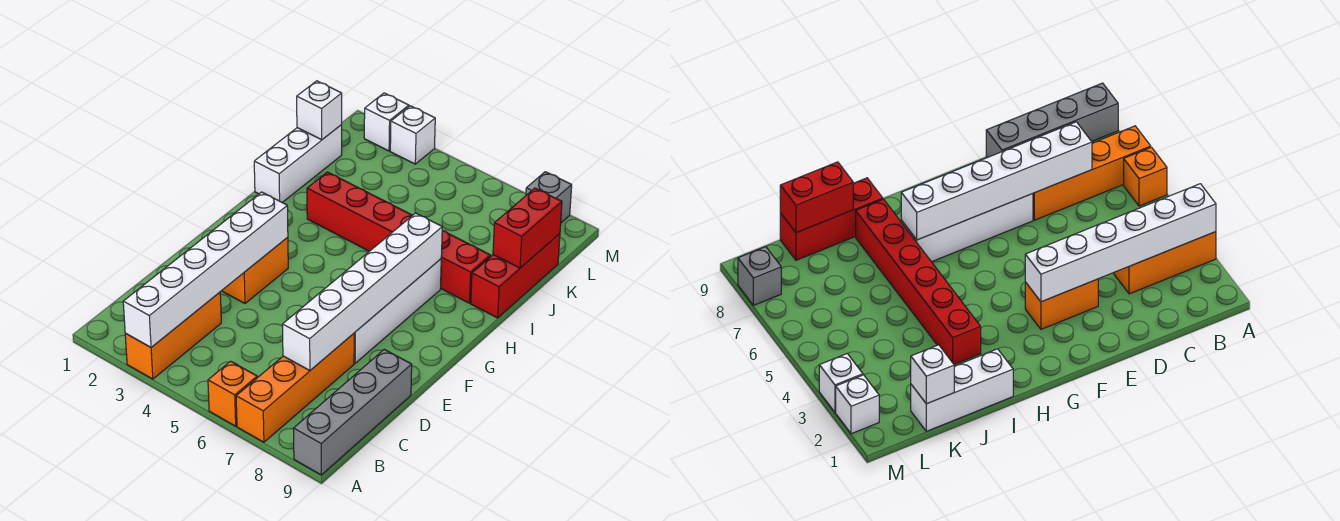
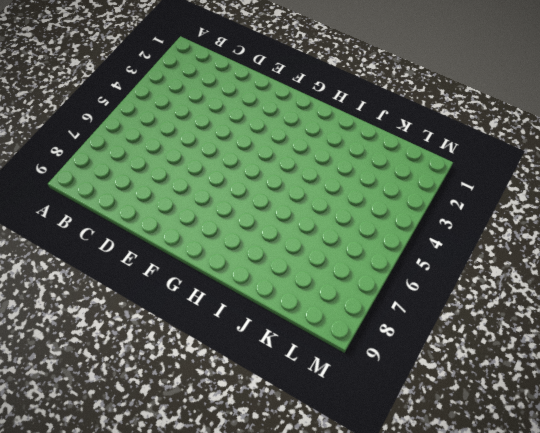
none -> orange brick A3:C3 level 1
none -> orange brick A6 level 1
none -> orange brick A7:D7 level 1

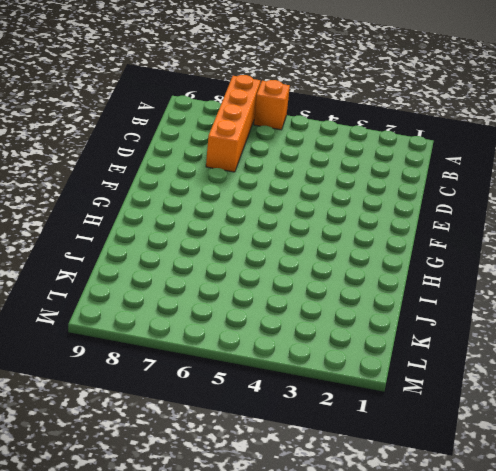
none -> orange brick A3:C3 level 1
none -> grey brick A9:D9 level 1
none -> orange brick E3:F3 level 1

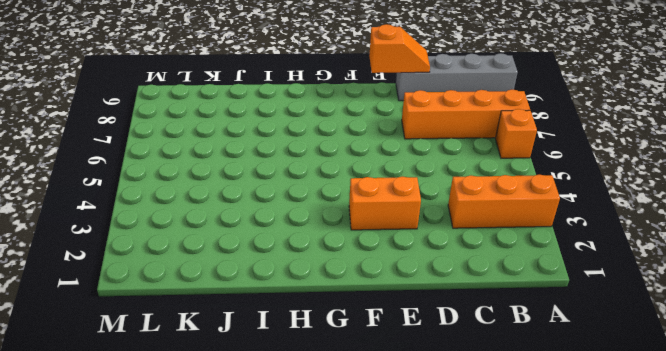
orange slope D9:E9 level 2 top E -> none
none -> white brick E7:H7 level 1
none -> white brick I1:K1 level 1
none -> red brick I3:I8 level 1

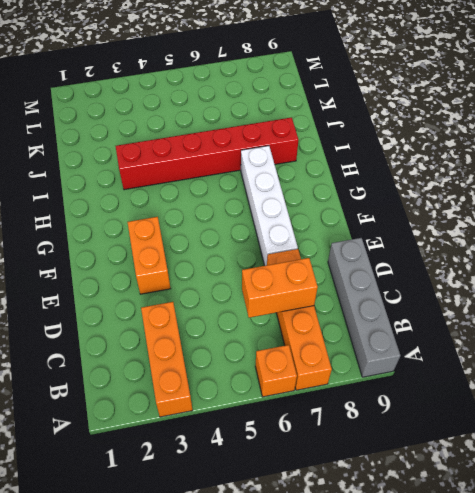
orange brick C6:C7 level 2 -> white brick C7:H7 level 2
none -> white brick I1:K1 level 1
none -> red brick I9:K9 level 1
none -> white brick M2 level 1

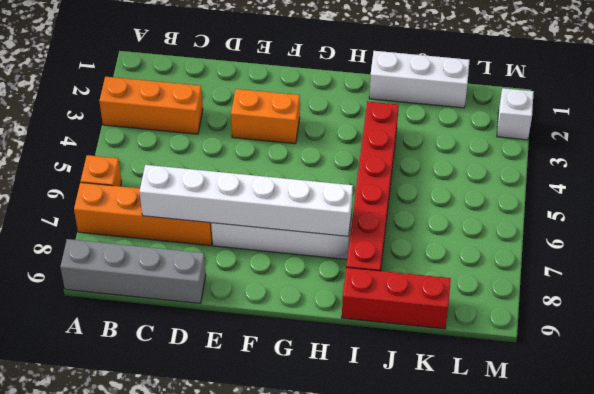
none -> white brick M3 level 1
none -> grey brick M8 level 1
none -> white brick A3:F3 level 2

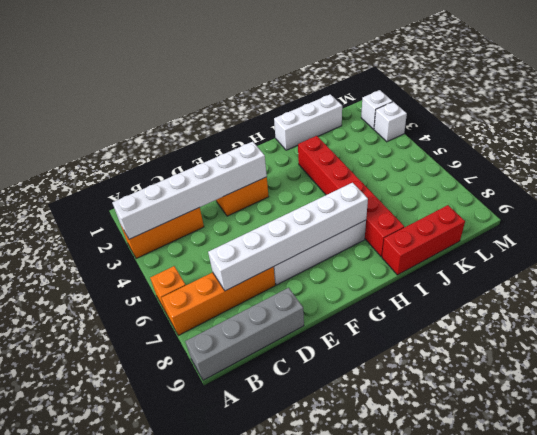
none -> grey brick M8 level 1
none -> red brick J9:K9 level 2
none -> white brick K1 level 2

